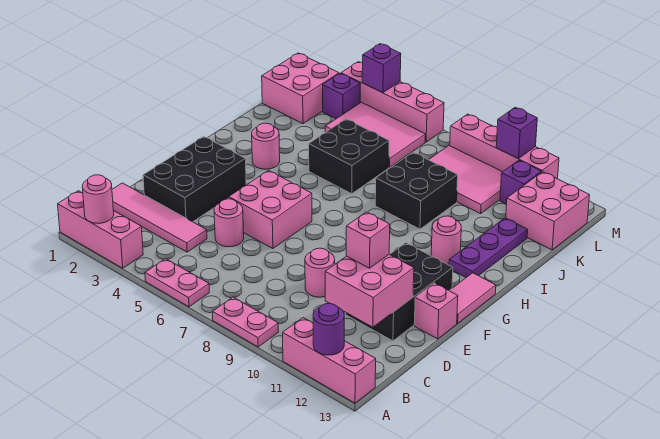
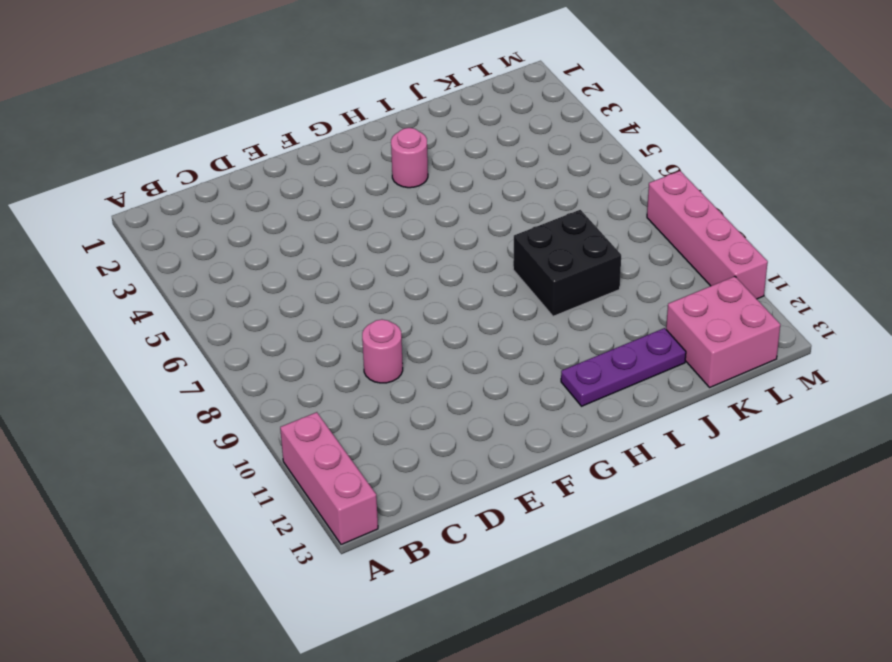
none -> pink brick A1:A3 level 1
none -> pink plate A5:A6 level 1
none -> pink plate A8:A9 level 1
none -> pink tile C1:C4 level 1

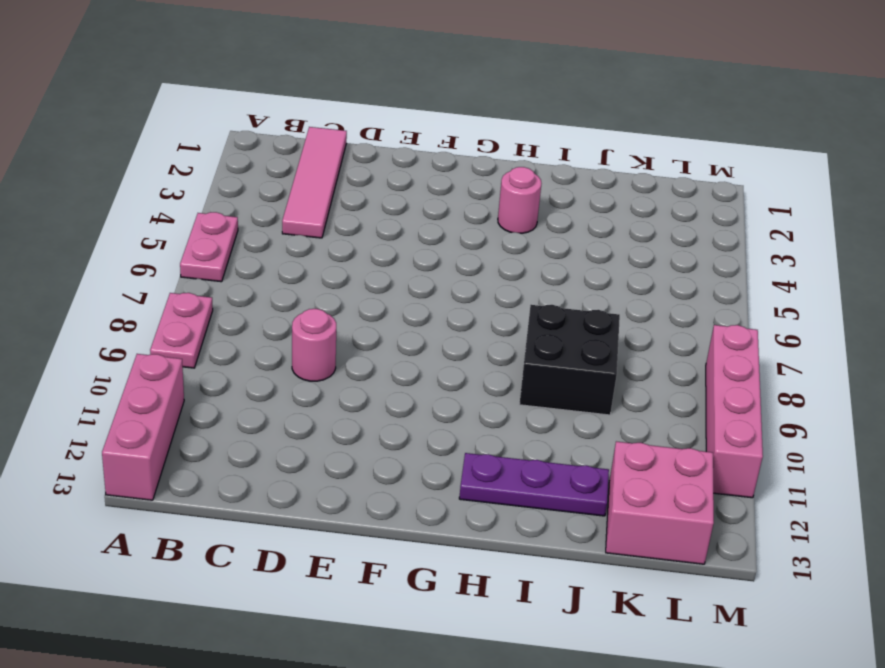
none -> pink brick A1:A3 level 1
none -> black brick D2:F3 level 1
none -> pink round brick D5 level 1
none -> black brick D11:F12 level 1

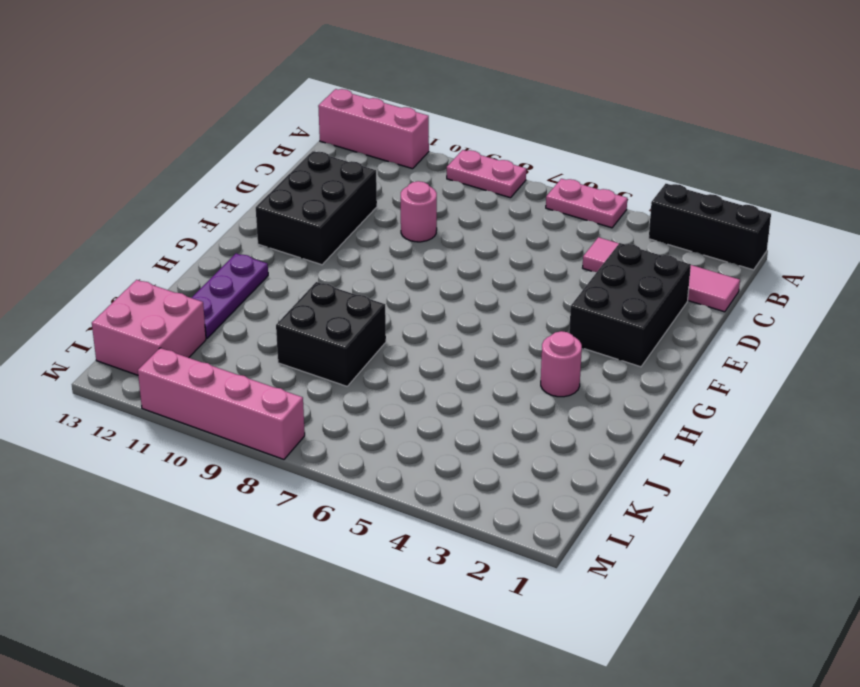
black brick A1:A3 level 1 -> pink brick A1:A3 level 1
none -> pink round brick D5 level 1
none -> pink brick E5:F6 level 1
none -> pink brick E13 level 1
none -> pink tile F13:G13 level 1

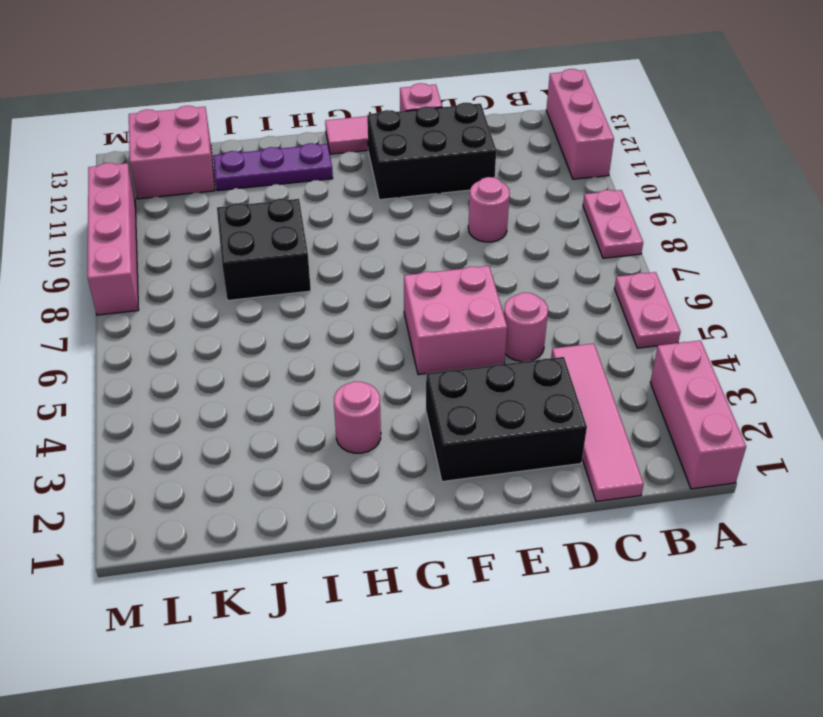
none -> pink round brick H11 level 1
none -> black brick I5:J6 level 1
none -> pink brick K1:L2 level 1
none -> pink tile K4:L6 level 1

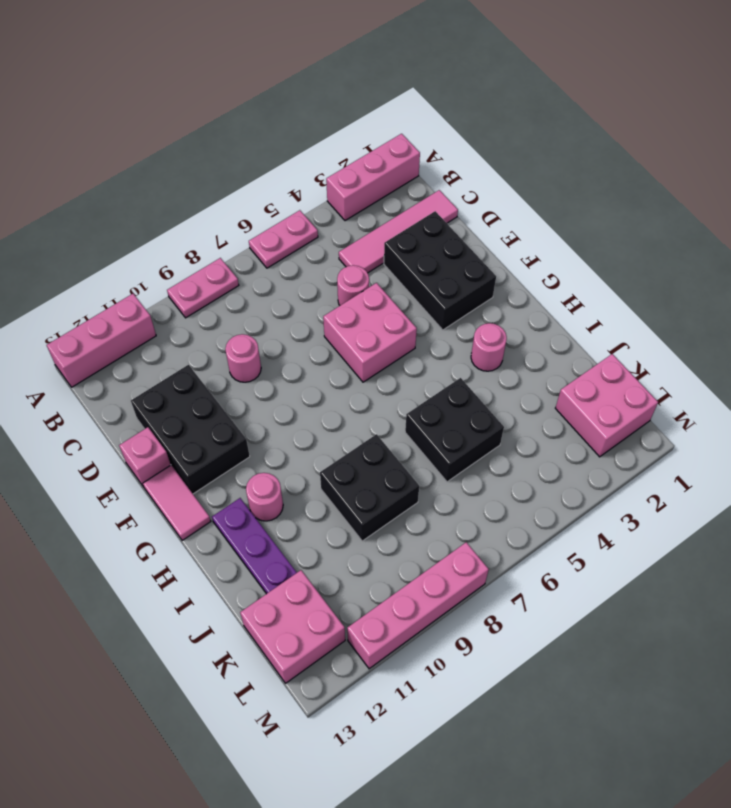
none -> pink tile K4:L6 level 1
none -> pink tile K8:L10 level 1
none -> purple brick L3 level 1
none -> purple brick L11 level 1

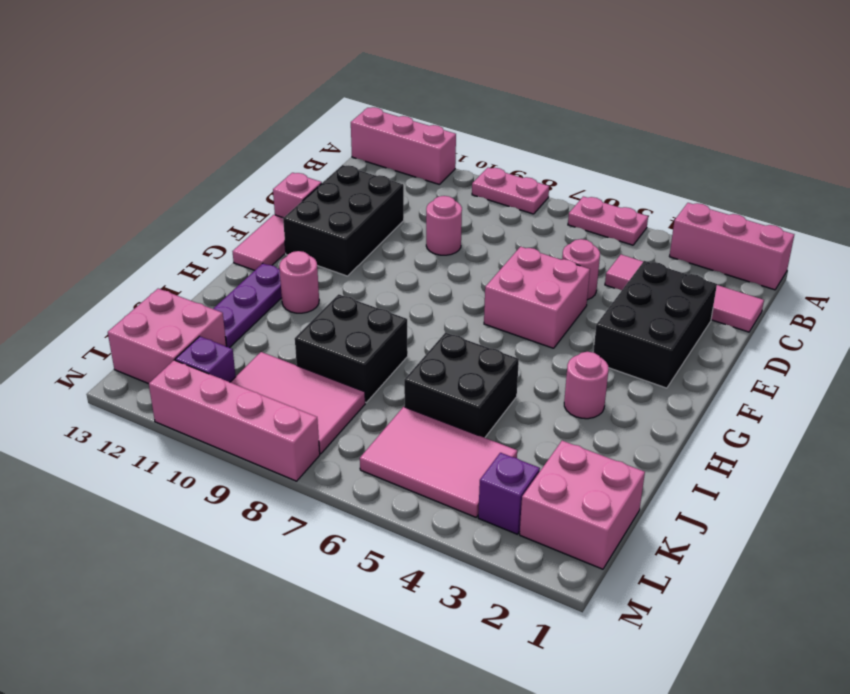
none -> pink brick M3:M6 level 1
none -> pink round brick A2 level 2
none -> purple round brick A12 level 2
none -> pink brick C11:D12 level 2

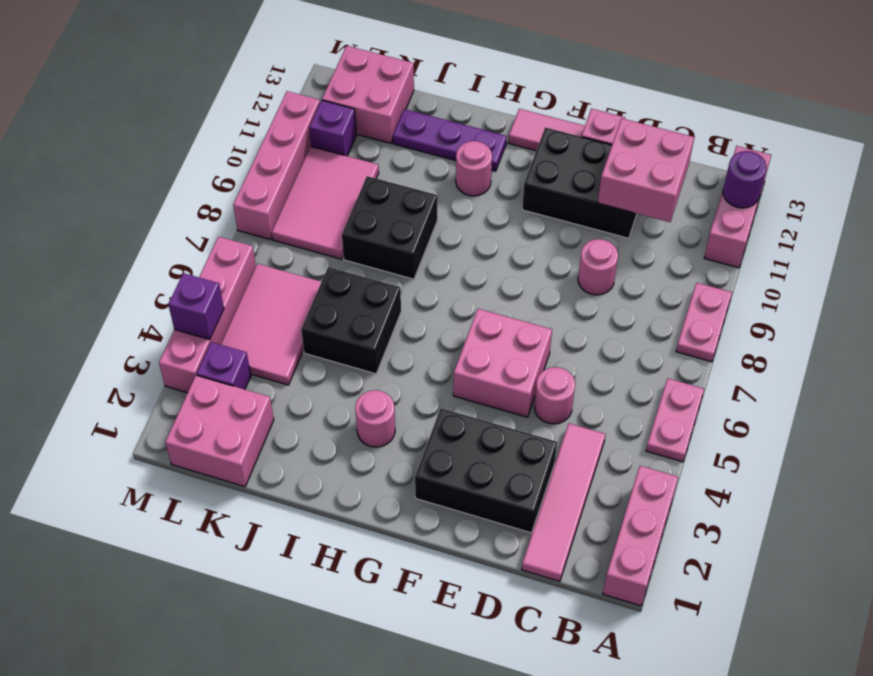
none -> pink round brick A2 level 2
none -> purple brick M10 level 2
none -> pink brick D11 level 3

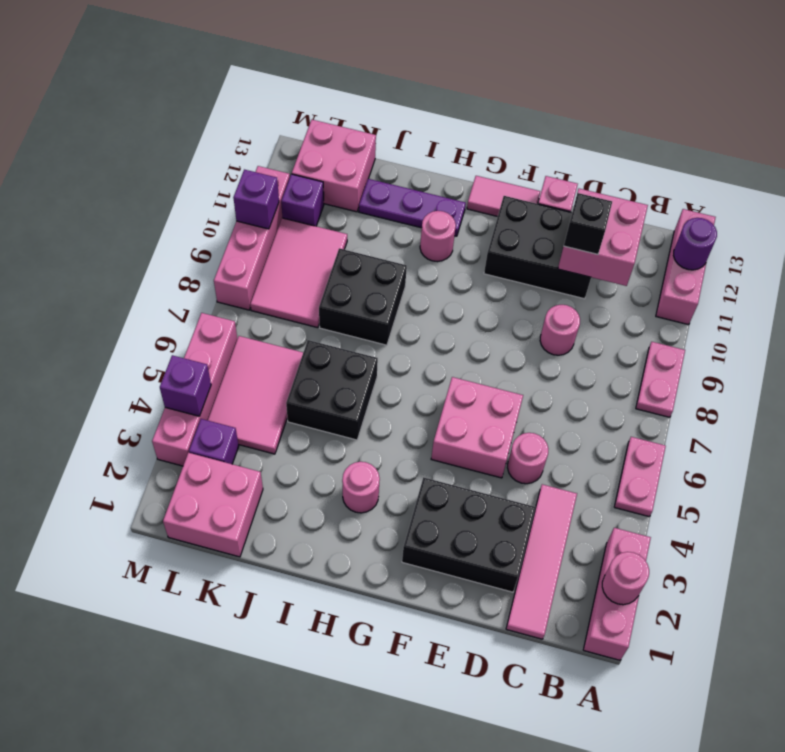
black brick D11 level 3 -> pink brick D11 level 3

